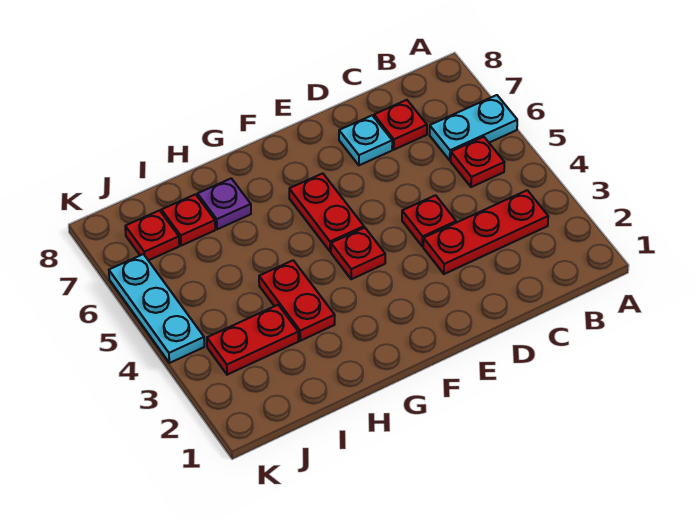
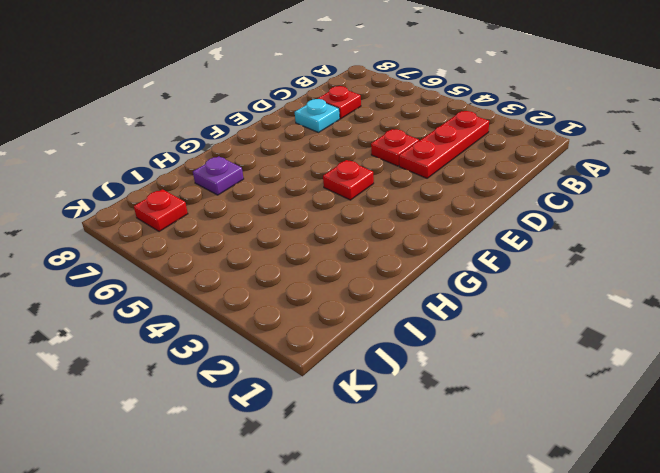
none -> cyan plate A6:B6 level 1
none -> red plate B5 level 1
none -> red plate F5:F6 level 1

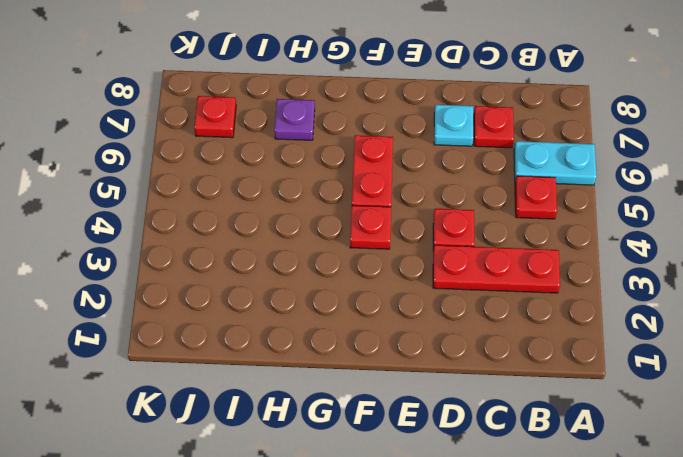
none -> red plate H3:H4 level 1
none -> red plate I3:J3 level 1
none -> red plate I7 level 1

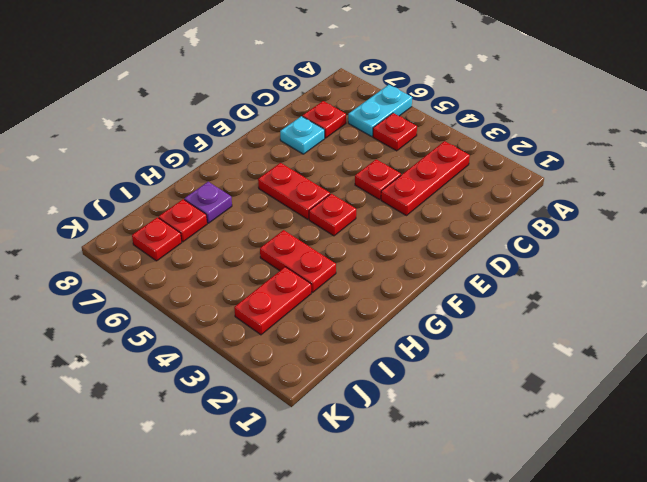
none -> cyan plate K4:K6 level 1

